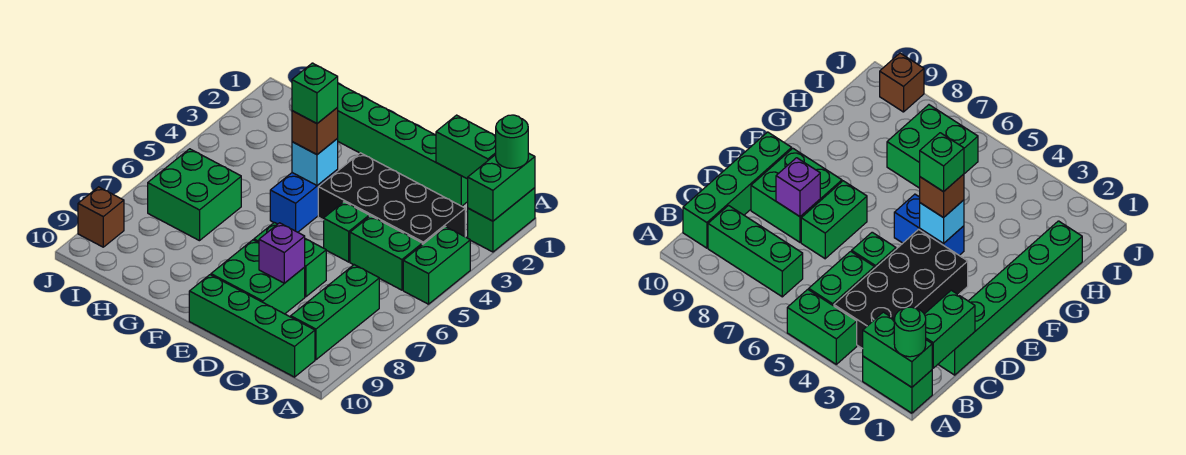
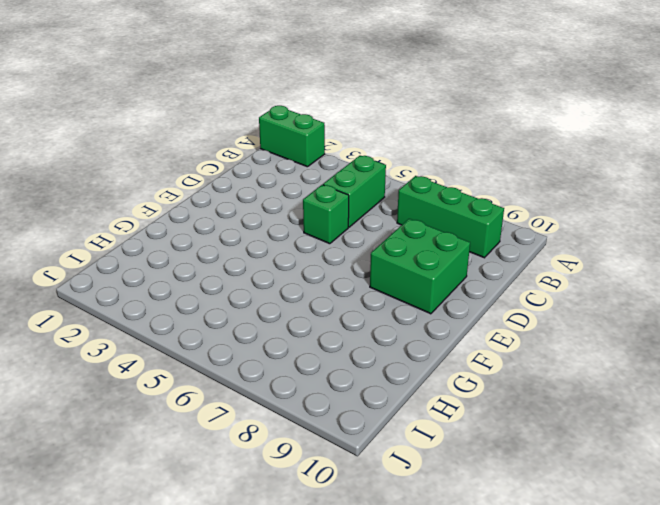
none -> green brick A4:A5 level 1
none -> black brick B3:E4 level 1
none -> green brick B10:E10 level 1

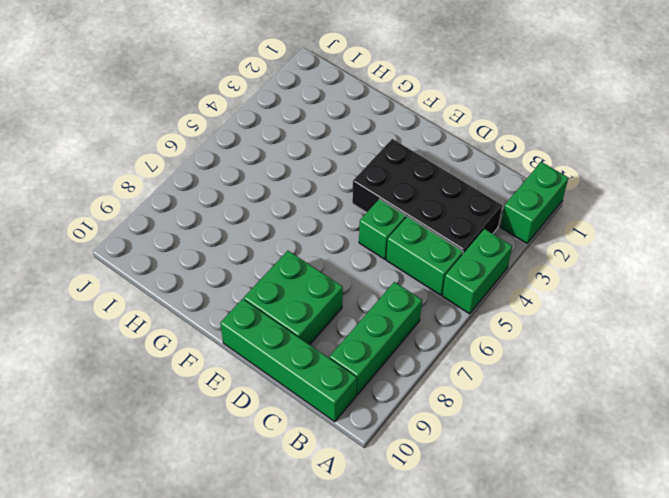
none -> green brick C1:H1 level 1
none -> green brick D7:E7 level 1
none -> blue brick F4:F5 level 1

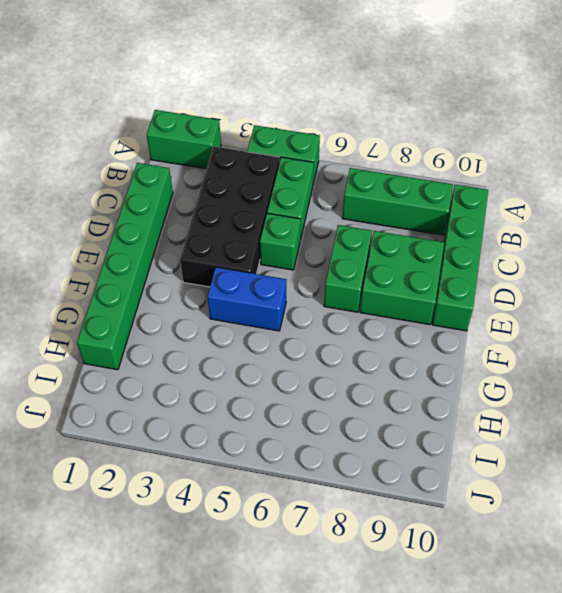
none -> green brick H6:I7 level 1
none -> brown brick J9 level 1
none -> green brick A1:A2 level 2

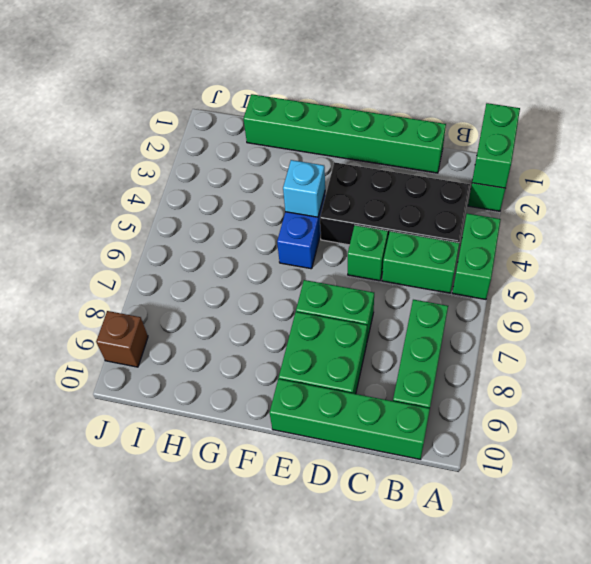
none -> green brick H6:I7 level 1
none -> green brick B1:C1 level 2
none -> purple brick D8 level 2

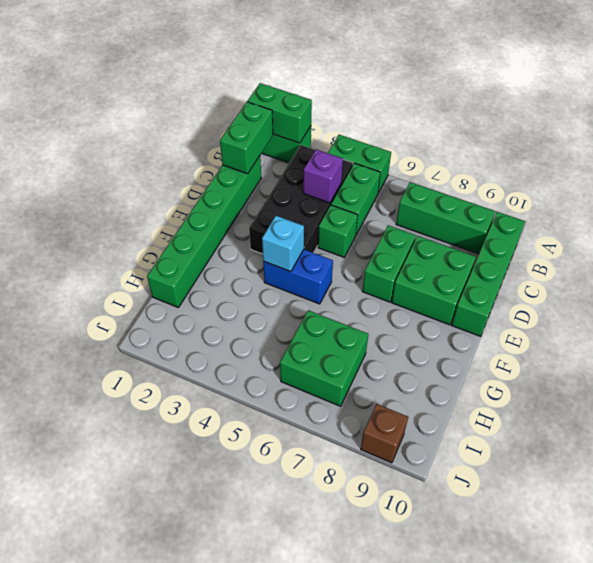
purple brick C4 level 2 -> purple brick D8 level 2
none -> green round brick A1 level 3
none -> brown brick F4 level 3
none -> green brick F4 level 4

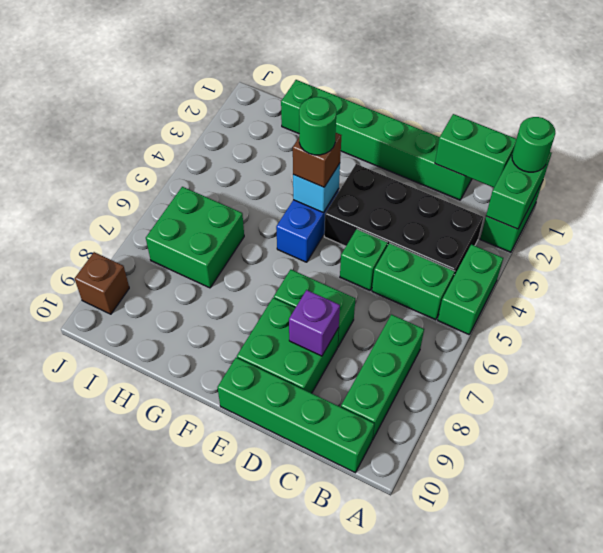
green round brick F4 level 4 -> green brick F4 level 4

